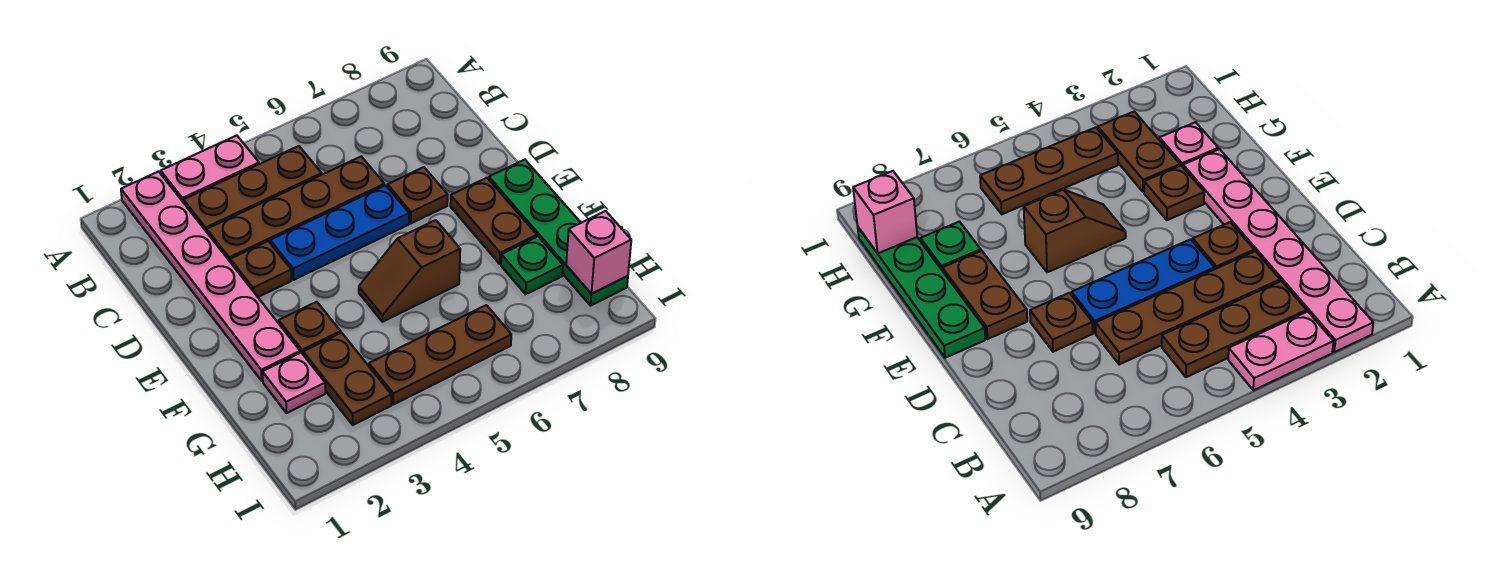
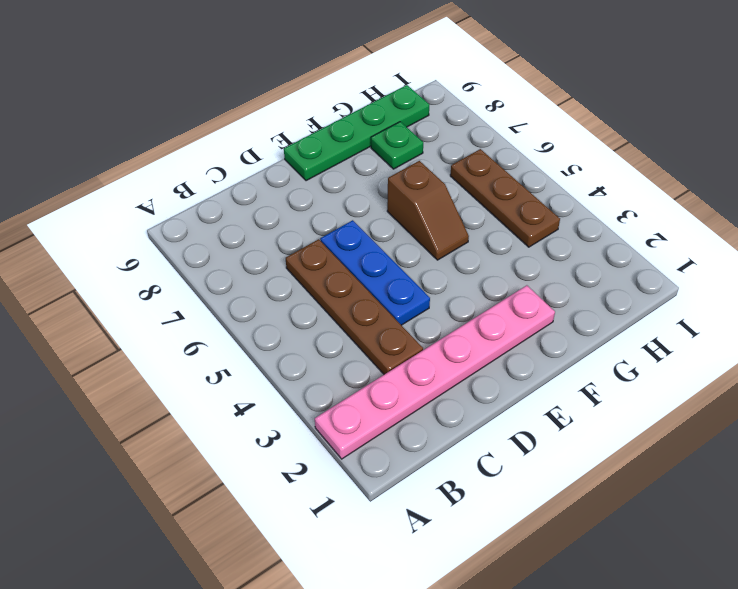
none -> pink plate A3:A4 level 1
none -> brown plate B3:B5 level 1
none -> brown plate D3 level 1

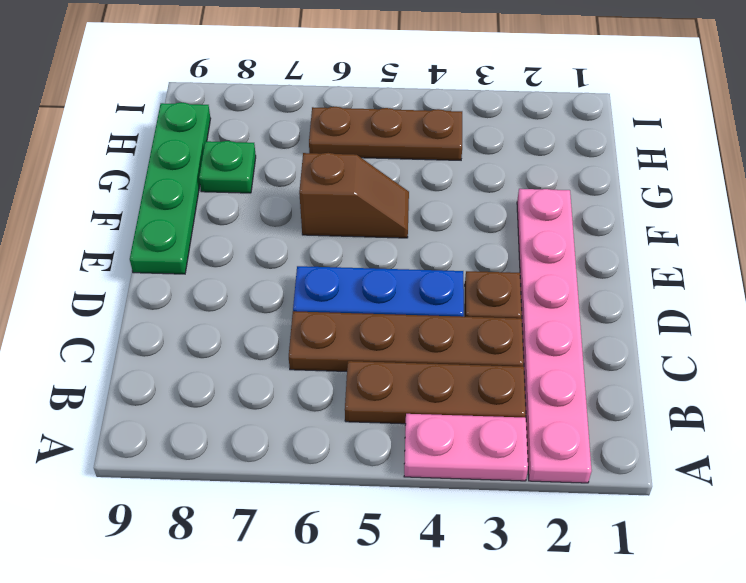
none -> brown plate D7 level 1
none -> brown plate E8:F8 level 1
none -> brown plate F3 level 1

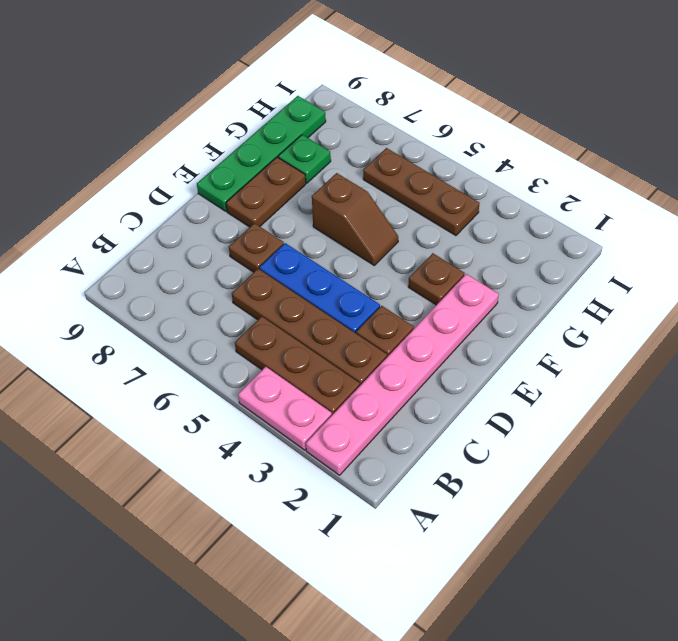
none -> pink plate G2 level 1
none -> brown plate G3:H3 level 1
none -> pink brick H9 level 2

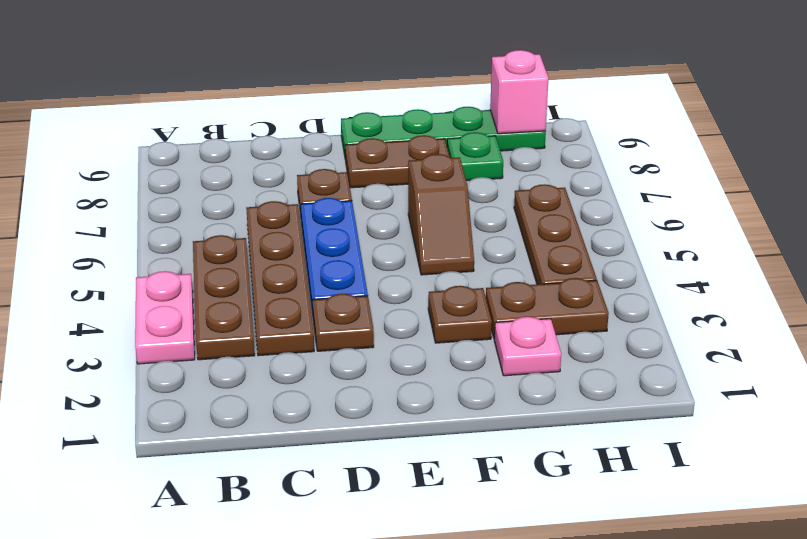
none -> pink plate A2:F2 level 1

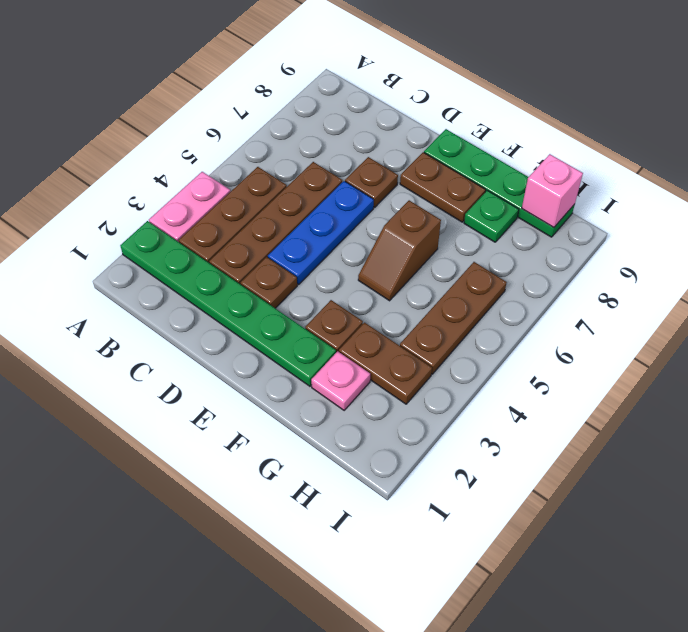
green plate A2:F2 level 1 -> pink plate A2:F2 level 1

